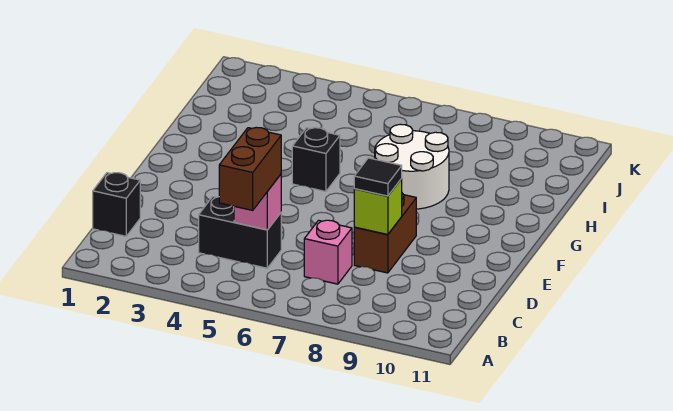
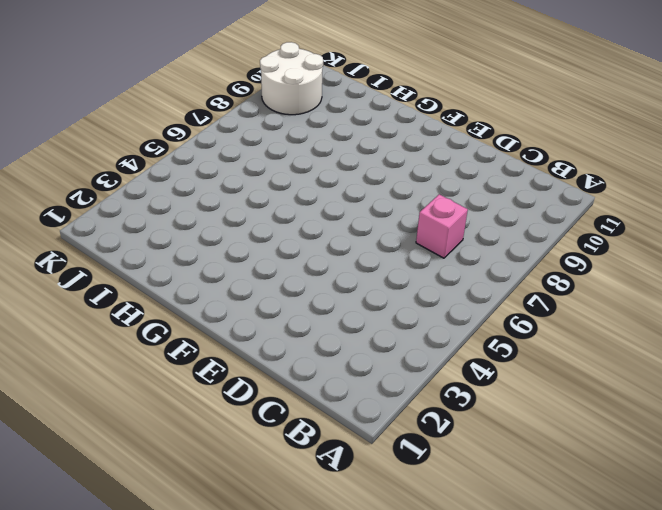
white round brick J9:K10 level 1 -> white round brick G7:H8 level 1
none -> black brick C1 level 1
none -> black brick C4:C5 level 1

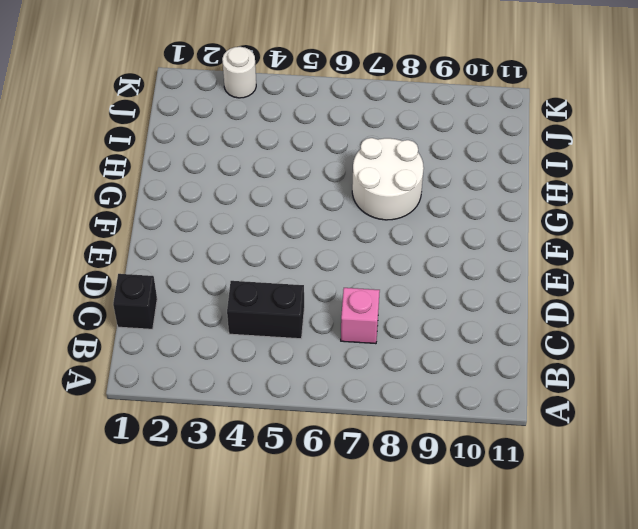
white round brick K3 level 1 -> none
none -> brown brick D8:E8 level 1
none -> black brick G5 level 1

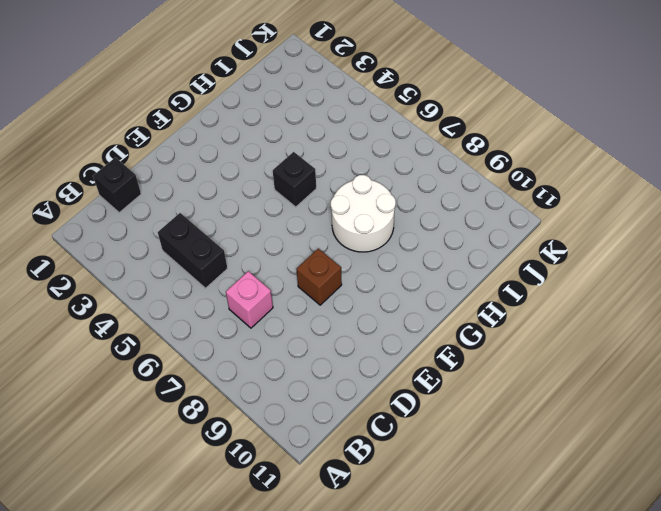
brown brick E8 level 1 -> brown brick D8:E8 level 1
none -> pink brick C5 level 2
none -> lime brick D8 level 2

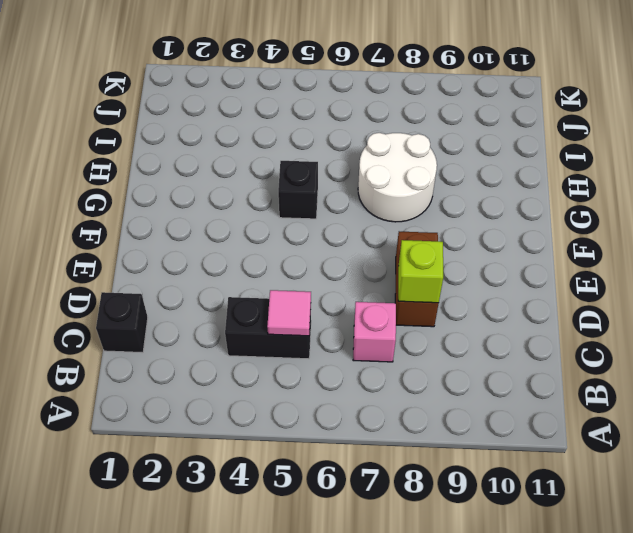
pink tile C5 level 2 -> pink brick C5 level 2
none -> brown brick B5:C5 level 3
none -> black tile D8 level 3

